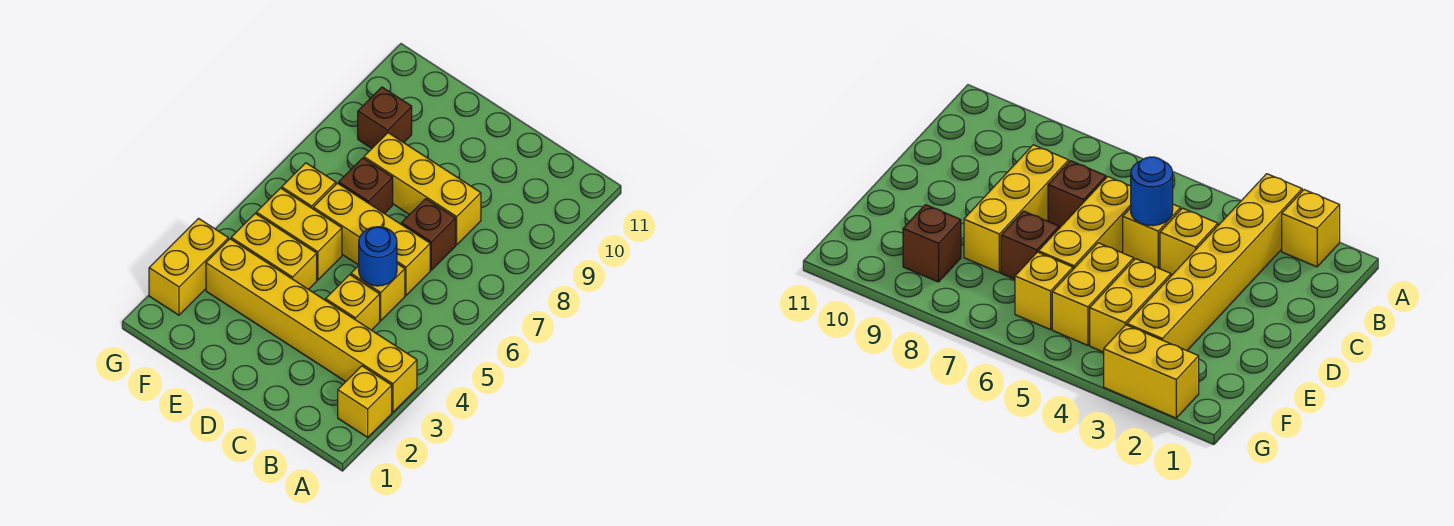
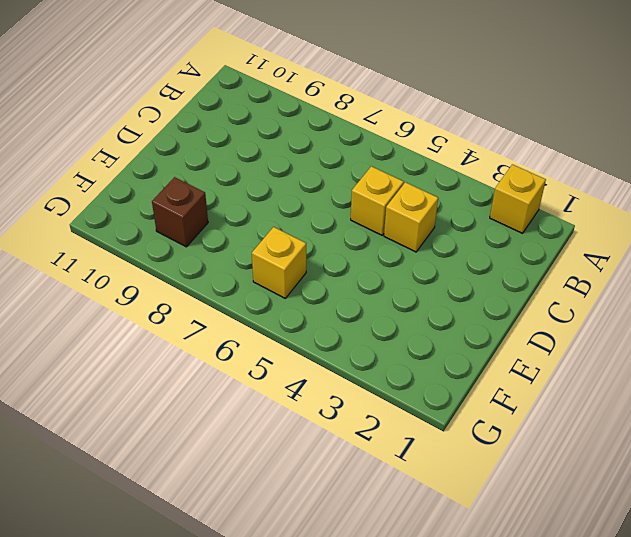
none -> yellow brick A3:F3 level 1
none -> yellow brick C6:E6 level 1
none -> brown brick C7 level 1

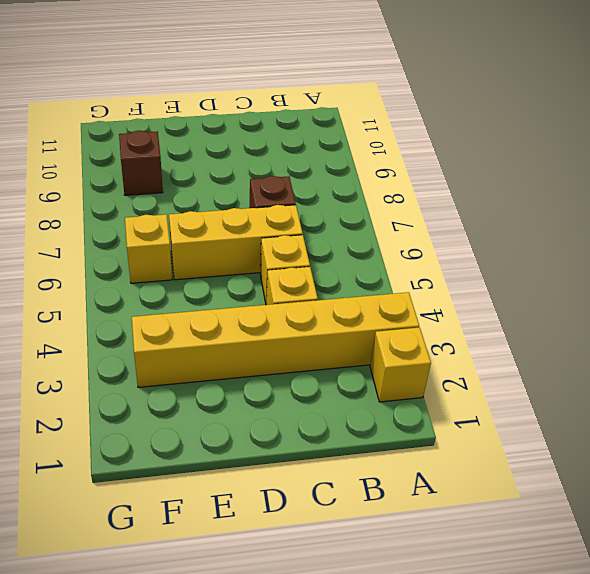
none -> yellow brick C8:E8 level 1
none -> yellow brick E4:F4 level 1
none -> yellow brick E5:F5 level 1

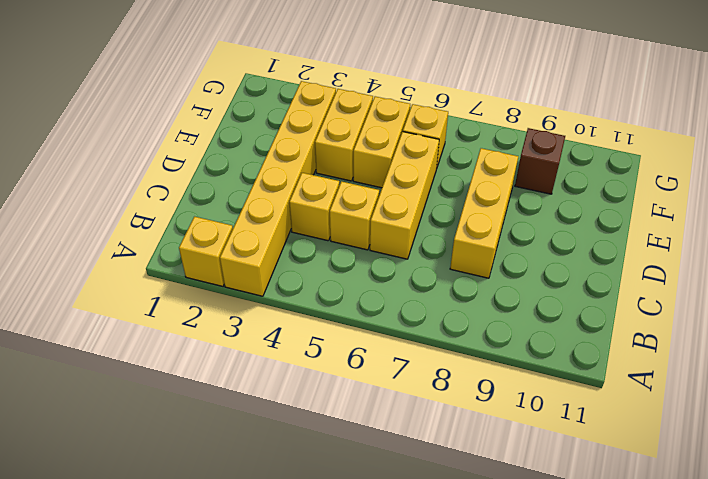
none -> brown brick C7 level 1
none -> brown brick E7 level 1
none -> yellow brick G2:G3 level 1

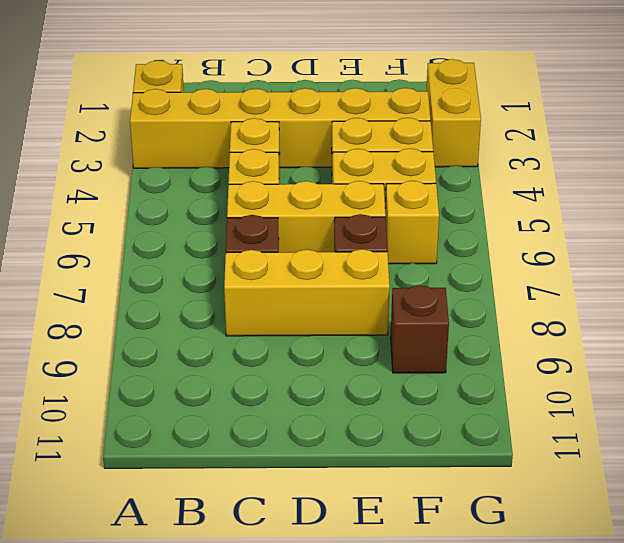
none -> blue round brick C5 level 2

